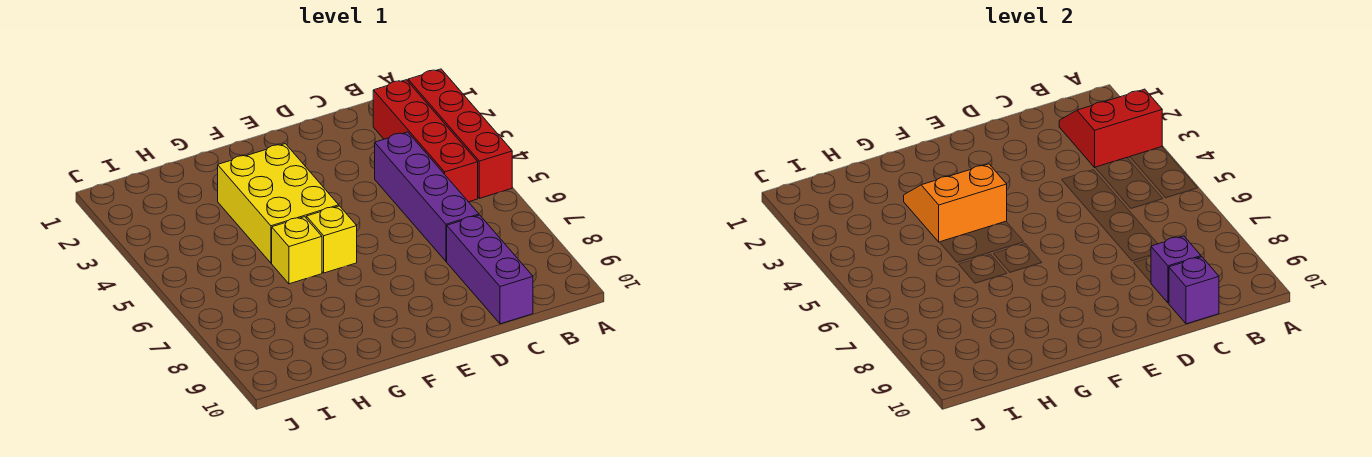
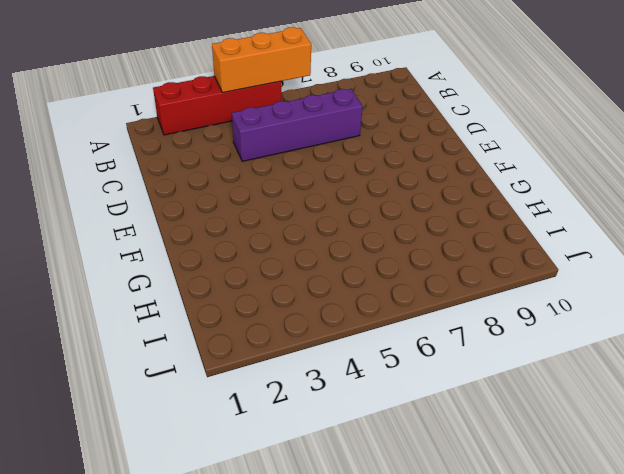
orange brick A4:A6 level 2 -> none
none -> red brick B2:B5 level 1
none -> purple brick C8:C10 level 1

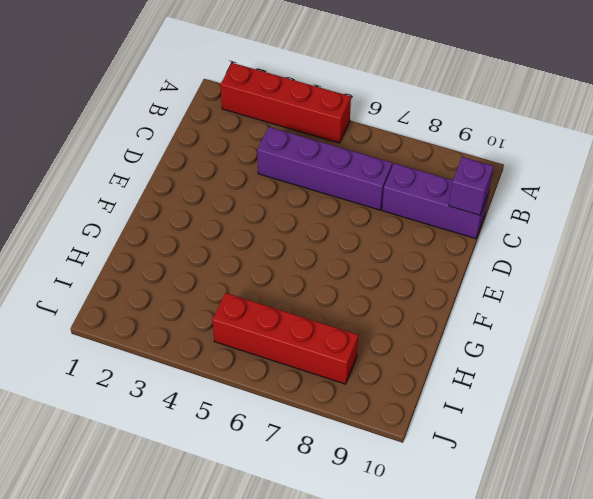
red brick I5:I8 level 1 -> red brick B2:B5 level 1
none -> yellow brick F3:G5 level 1
none -> yellow brick F6 level 1

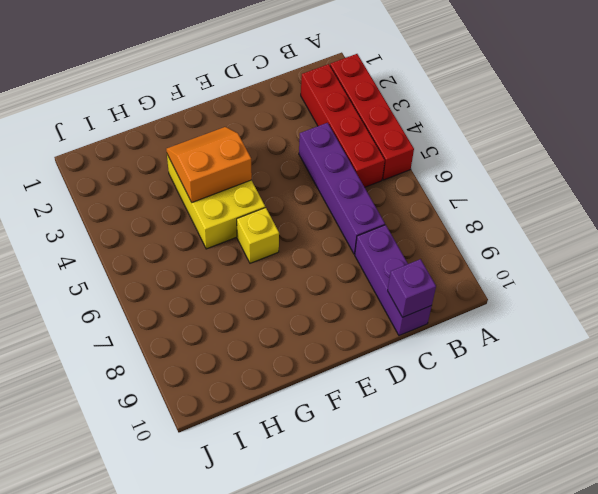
none -> yellow brick G6 level 1
none -> red slope A2:B3 level 2 top 3

